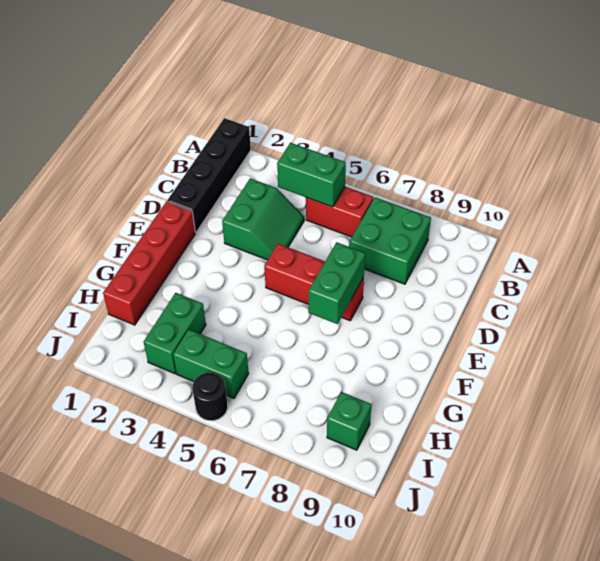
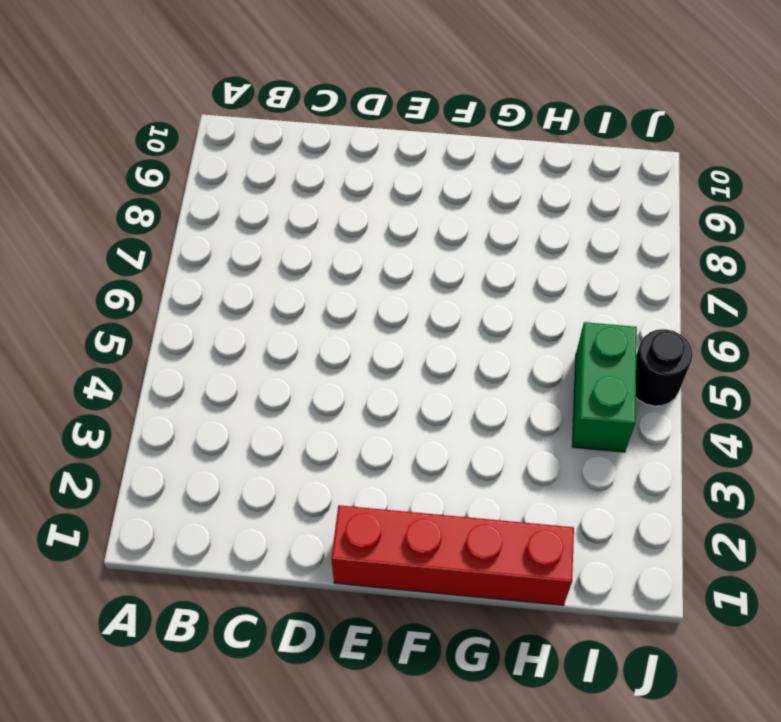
none -> black brick A1:D1 level 1
none -> red brick B5:B6 level 1
none -> green brick B7:C8 level 1

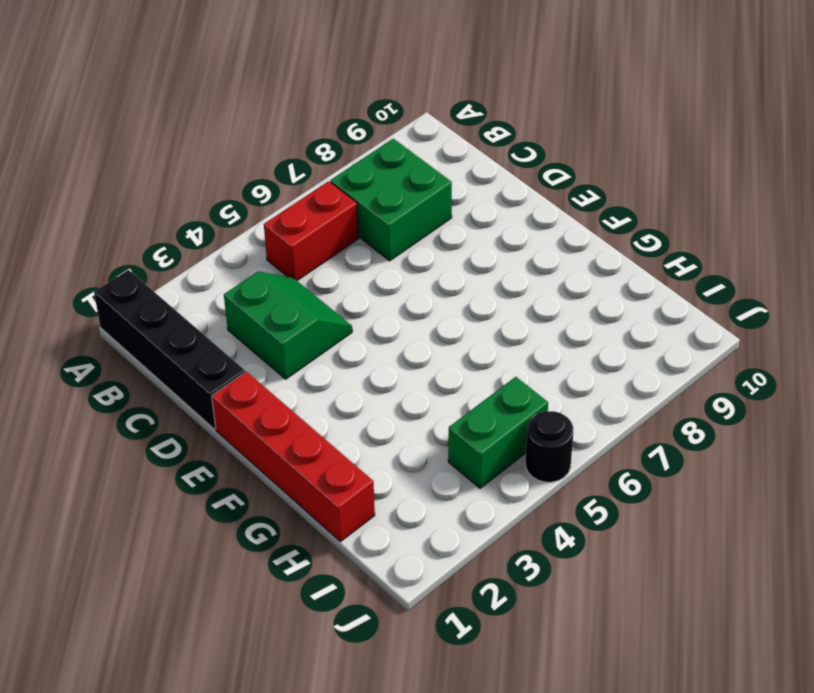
none -> red brick E5:E7 level 1
none -> green brick H3:I3 level 1
none -> green brick I9 level 1

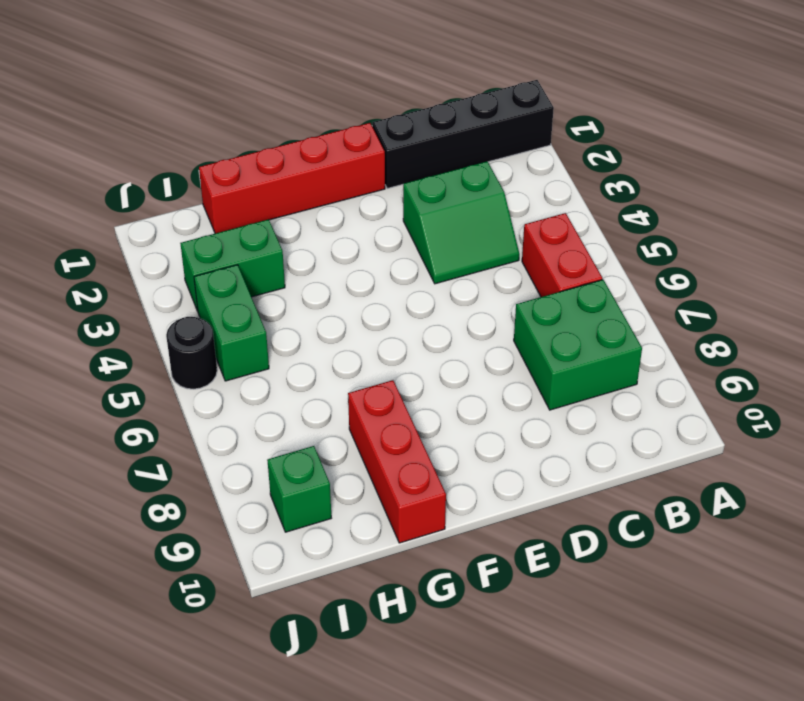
red brick G8:G10 level 1 -> red brick E5:E7 level 1
none -> green brick B4:B5 level 2
none -> green brick E7:F7 level 2

